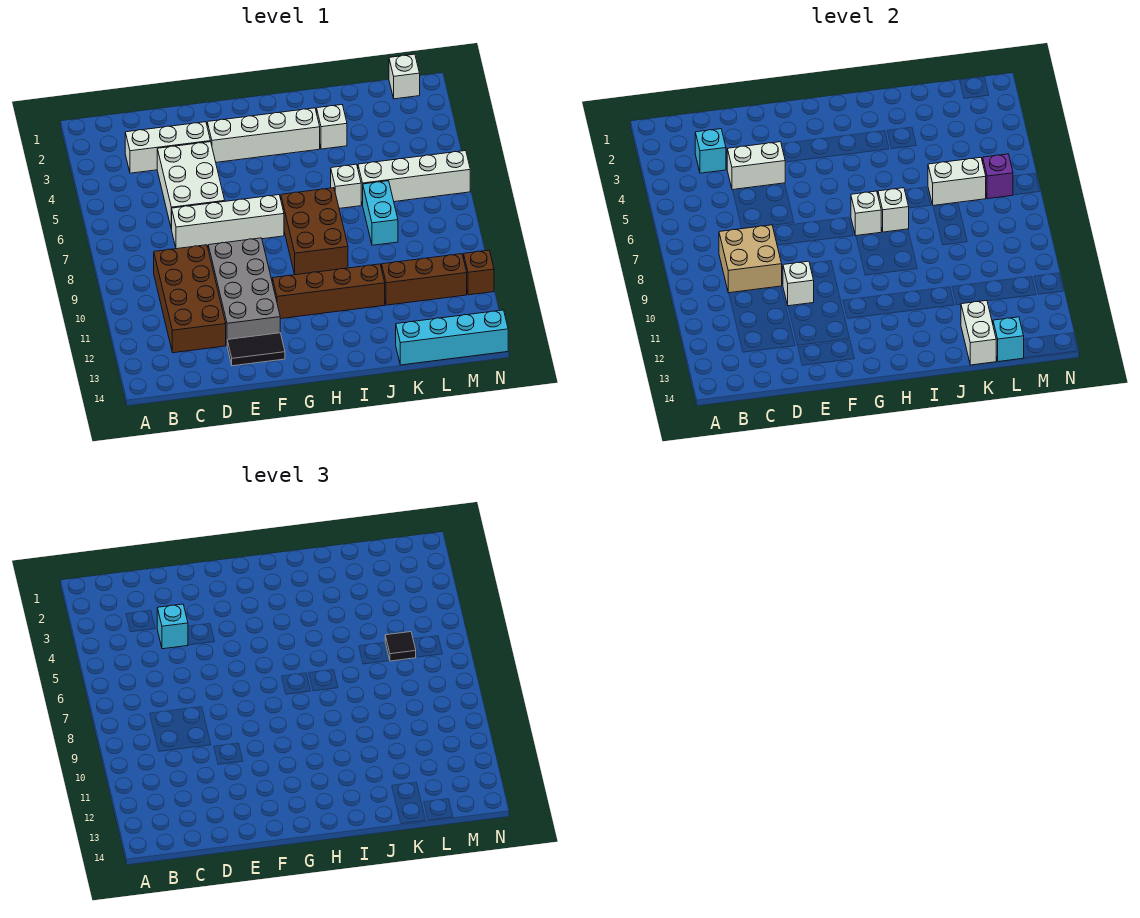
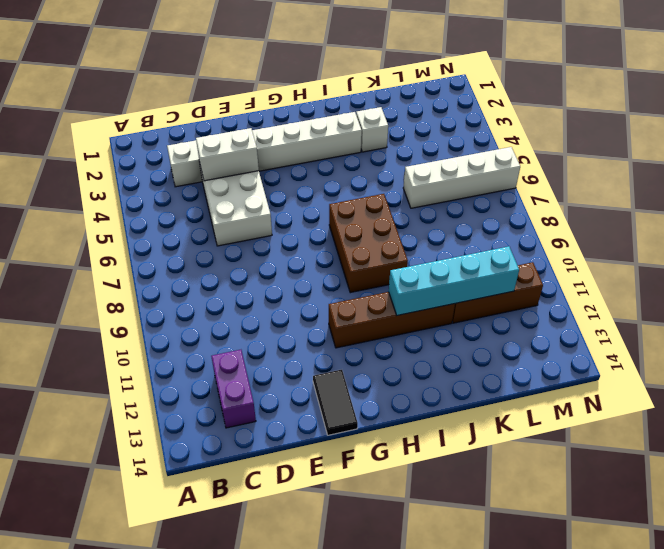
purple brick C12:C13 level 1 -> brown brick C9:D12 level 1
black tile F13:F14 level 1 -> black tile E13:F13 level 1
cyan brick I11:L11 level 2 -> cyan brick K14:N14 level 1
none -> white brick D7:G7 level 1
none -> grey brick E9:F12 level 1
none -> white brick J6 level 1

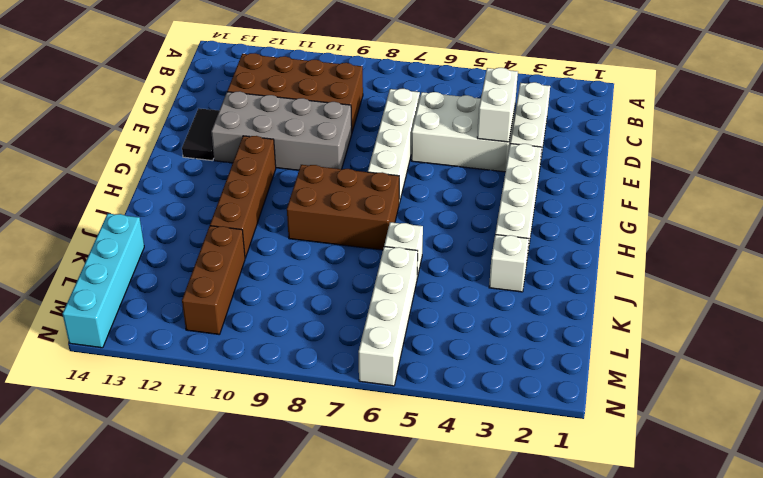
none -> cyan brick K7:K8 level 1
none -> white brick M1 level 1
none -> brown brick N11 level 1

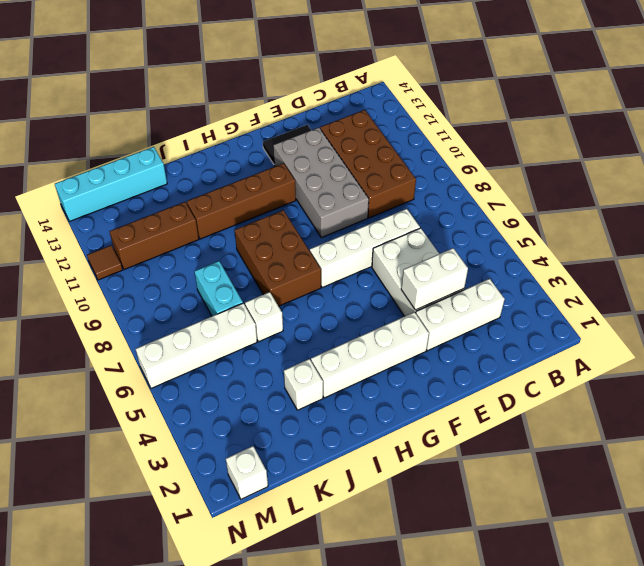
brown tile N11 level 1 -> brown brick N11 level 1
none -> cyan brick C3 level 2
none -> tan brick C8:D9 level 2
none -> white brick E10 level 2

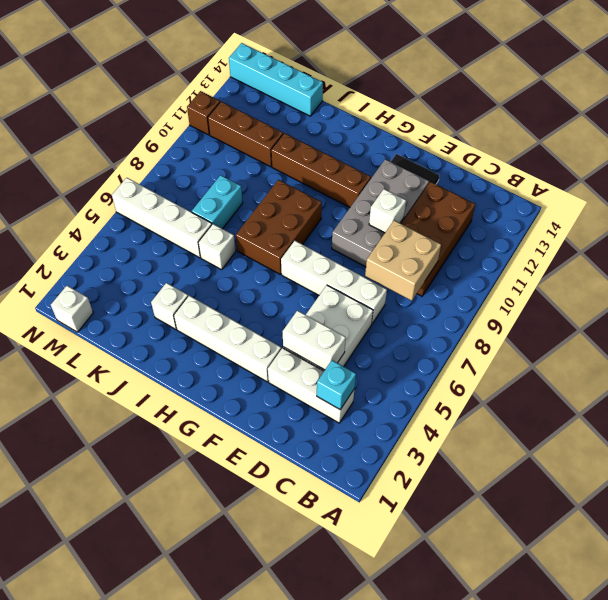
none -> white brick H7 level 2
none -> white brick I7 level 2
none -> white brick K6:L6 level 2

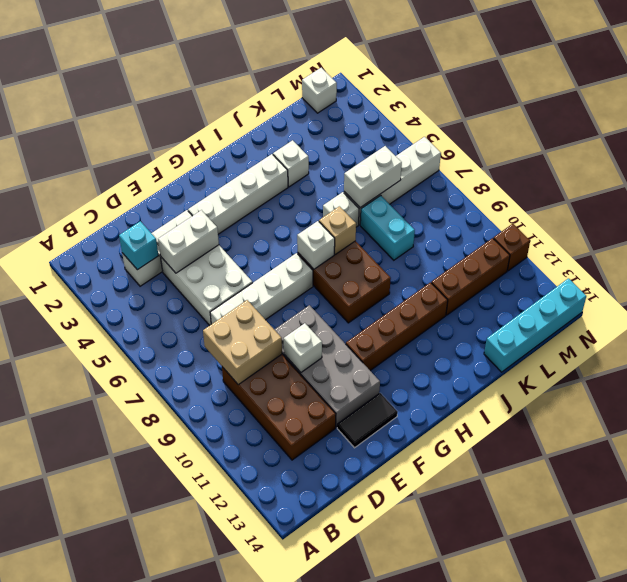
tan brick I7 level 2 -> white brick I7 level 2
none -> white brick K13:K14 level 2
none -> cyan brick L14 level 2
none -> purple brick M6 level 2

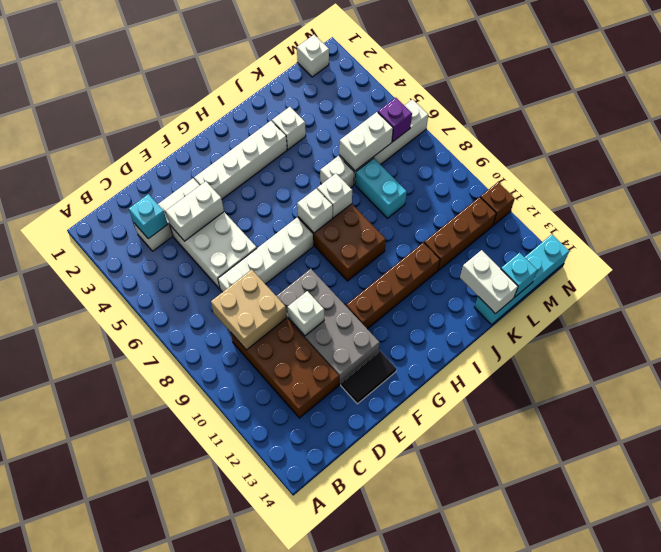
none -> cyan brick D4 level 3
none -> black tile L6 level 3

